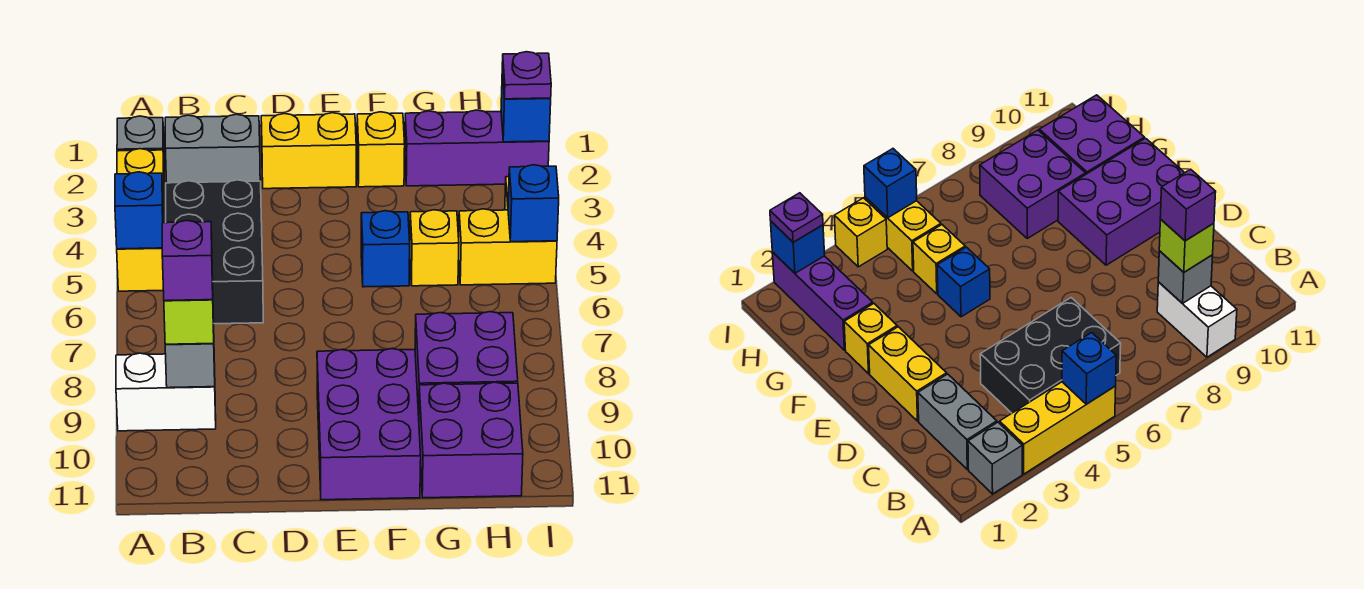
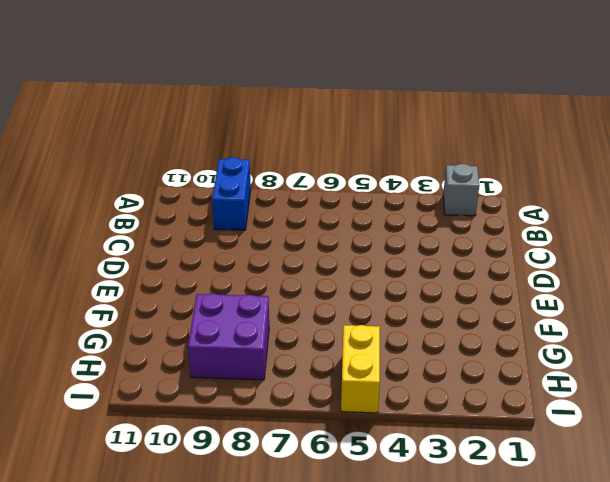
blue brick A9:B9 level 1 -> white brick A9:B9 level 1
none -> yellow brick A3:A5 level 1
none -> grey brick B2:C2 level 1
none -> black brick B4:C6 level 1

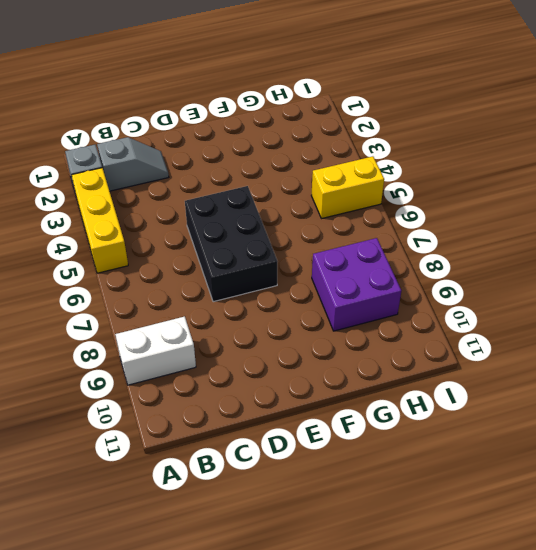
grey slope B2:C2 level 1 top B -> grey brick B2:C2 level 1
black brick D5:E7 level 1 -> black brick B4:C6 level 1
none -> yellow brick D2:E2 level 1
none -> purple brick E9:F11 level 1
none -> yellow brick F2 level 1

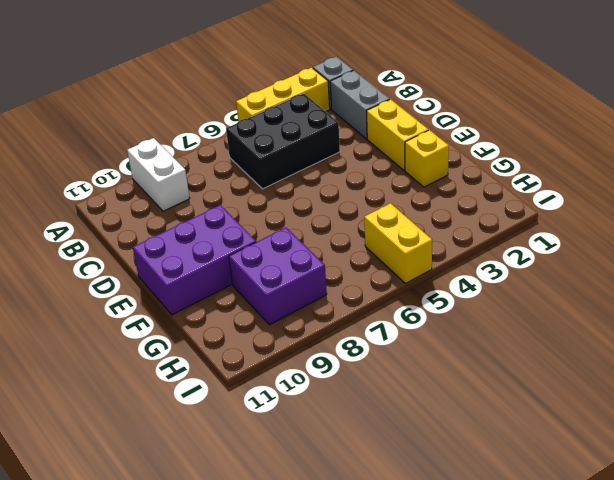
none -> blue brick F5 level 1
none -> purple brick G2:I2 level 1
none -> yellow brick G5 level 1

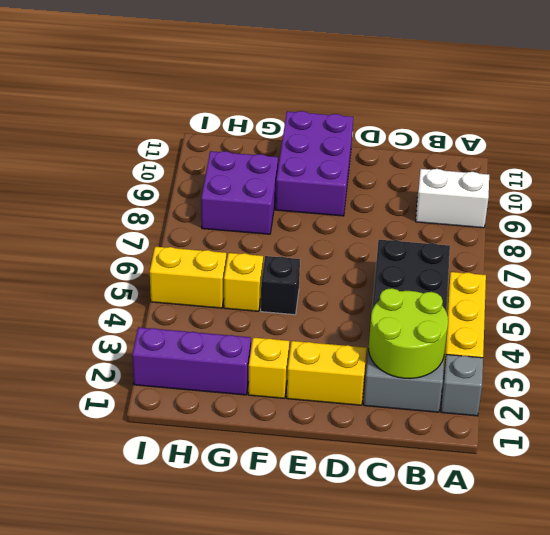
lime round brick B2:C3 level 2 -> none
black brick F5 level 1 -> blue brick F5 level 1
none -> purple brick G10:H11 level 1
none -> yellow brick I4 level 1
none -> blue brick A5 level 2

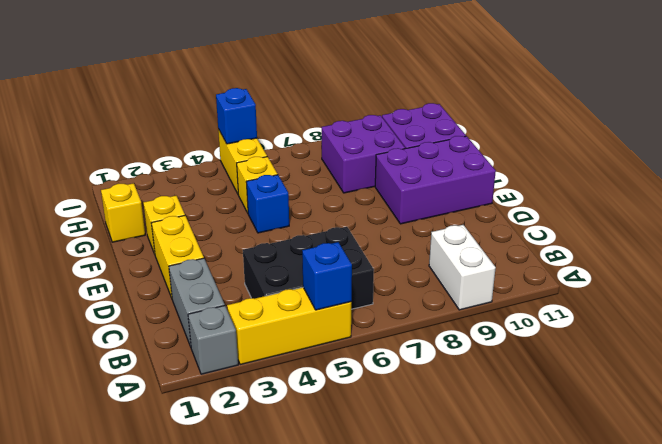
yellow brick G1 level 1 -> yellow brick I4 level 1
none -> purple brick G2:I2 level 1
none -> grey brick B9 level 2
none -> blue brick I2 level 2

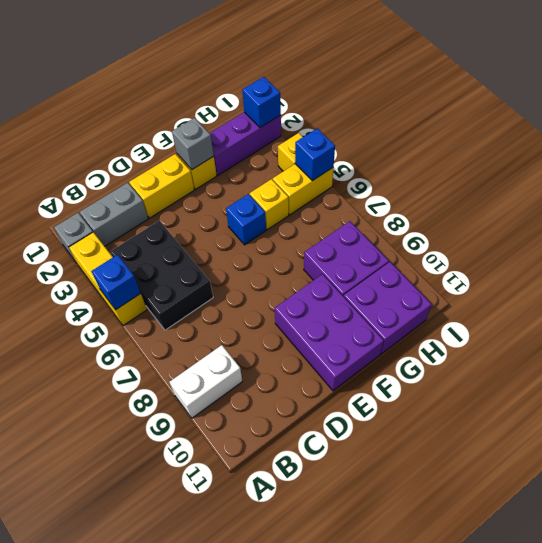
grey brick F2 level 2 -> grey brick B9 level 2
none -> lime brick B9 level 3
none -> purple plate I2 level 3
none -> purple brick B9 level 4

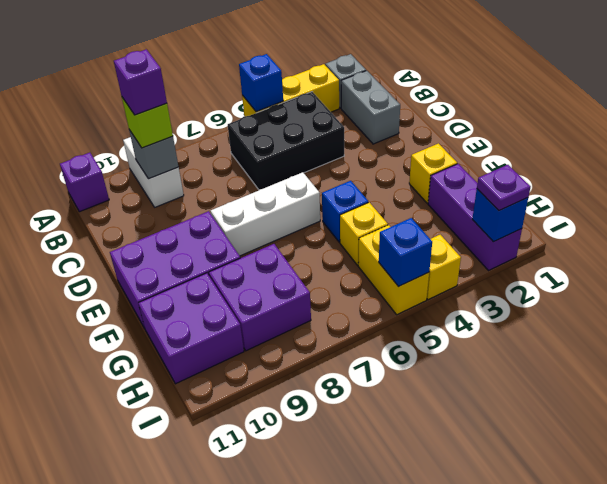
purple brick A11 level 1 -> none
white brick E6:E8 level 1 -> none
none -> yellow brick D2:E2 level 1

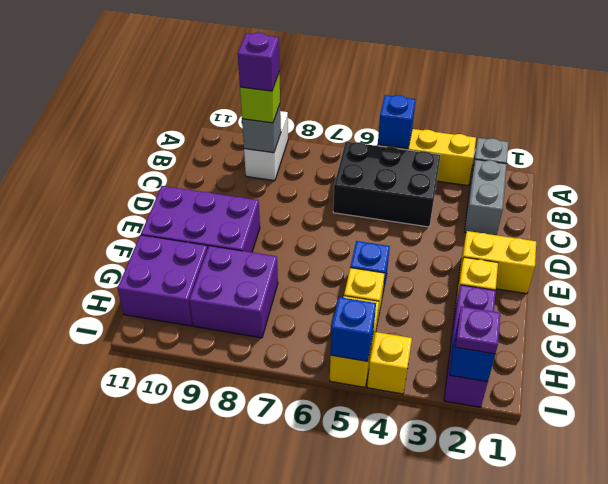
yellow brick E1:E2 level 1 -> yellow brick D2:E2 level 1

